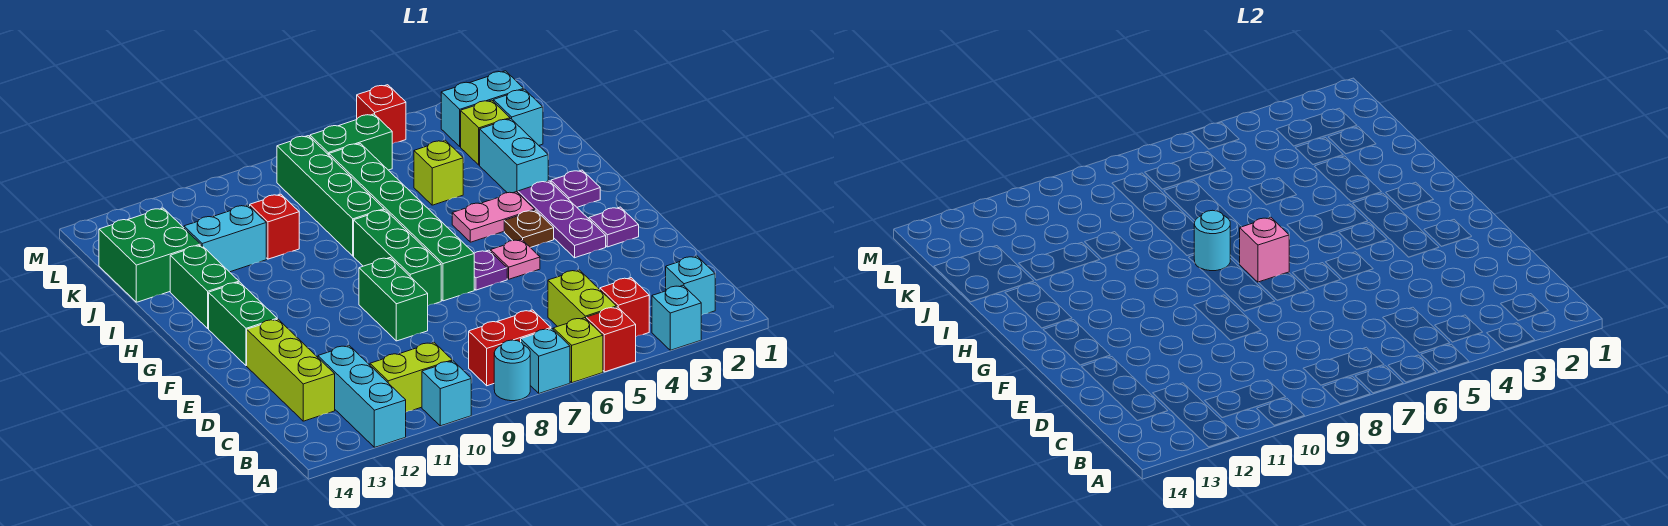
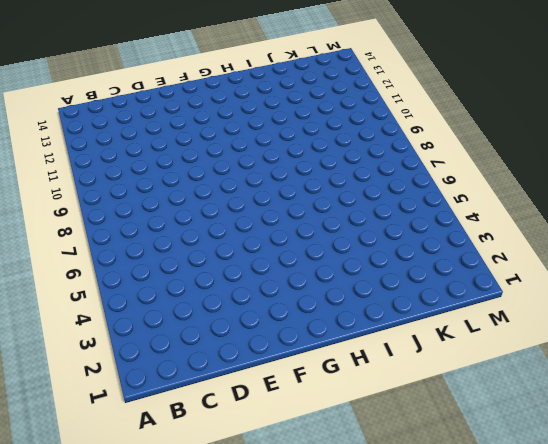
none -> cyan brick A3 level 1
none -> red brick A5 level 1
none -> lime brick A6 level 1
none -> cyan brick A7 level 1

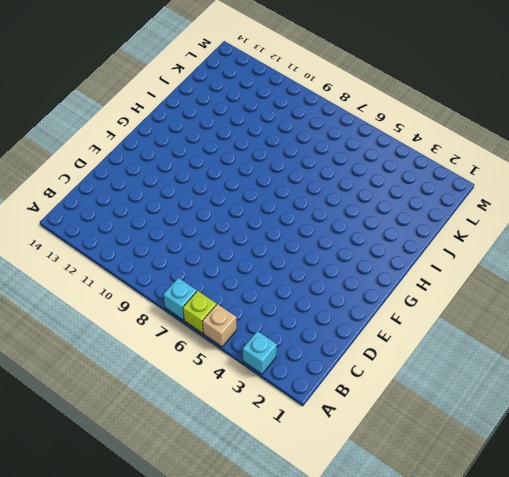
tan brick A5 level 1 -> red brick A5 level 1
none -> cyan round brick A8 level 1
none -> cyan brick A10 level 1
none -> cyan brick A12:C12 level 1
none -> cyan brick B2 level 1

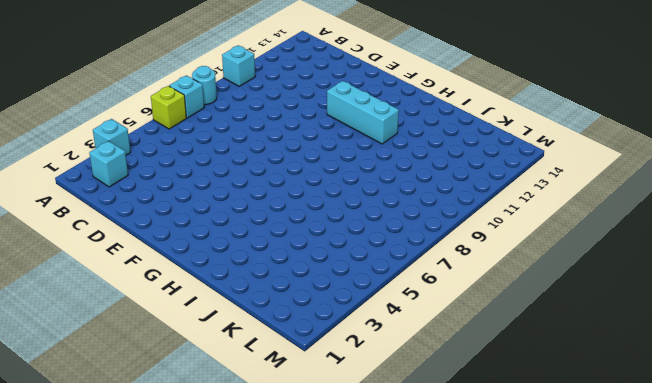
cyan brick F11:H11 level 1 -> cyan brick A12:C12 level 1
none -> red brick A5 level 1
none -> red brick B4 level 1
none -> lime brick B5:C5 level 1
none -> red brick B7:B8 level 1

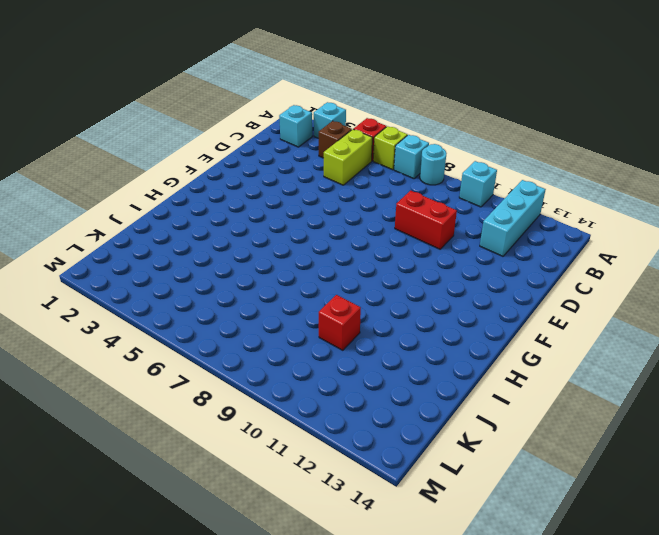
brown brick B4 level 1 -> red brick B4 level 1
red brick D9:D10 level 1 -> red brick B7:B8 level 1
none -> lime brick B10:B11 level 1
none -> lime brick C13:E13 level 1
none -> green brick E9:F9 level 1
none -> purple plate F2 level 1

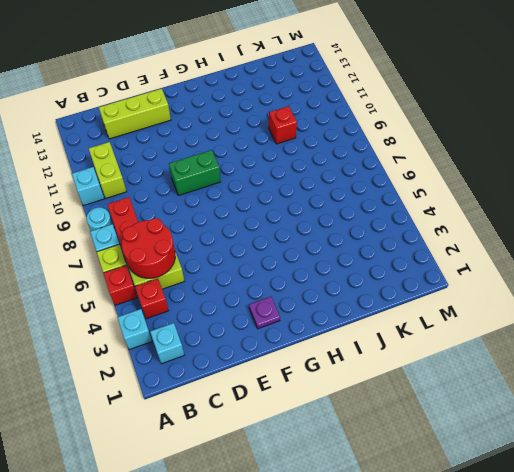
red round brick B5:C6 level 2 -> none
none -> cyan brick A12:C12 level 1
none -> purple plate F3:H3 level 1
none -> pink plate F5 level 1
none -> purple plate F6 level 1

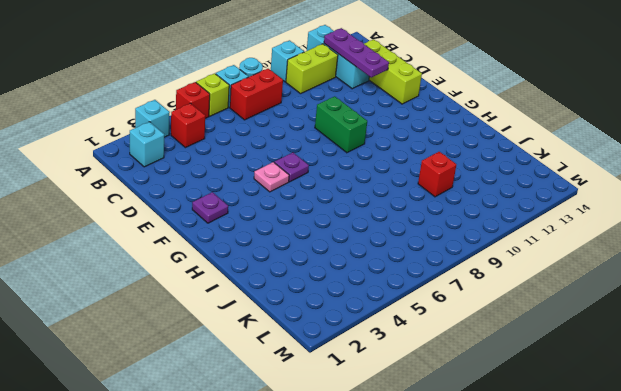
purple plate B12:D12 level 2 -> purple plate F3:H3 level 1
none -> lime brick B5:C5 level 1
none -> green brick F7:K7 level 1
none -> green brick F8:H8 level 1
none -> green brick F13:G13 level 1

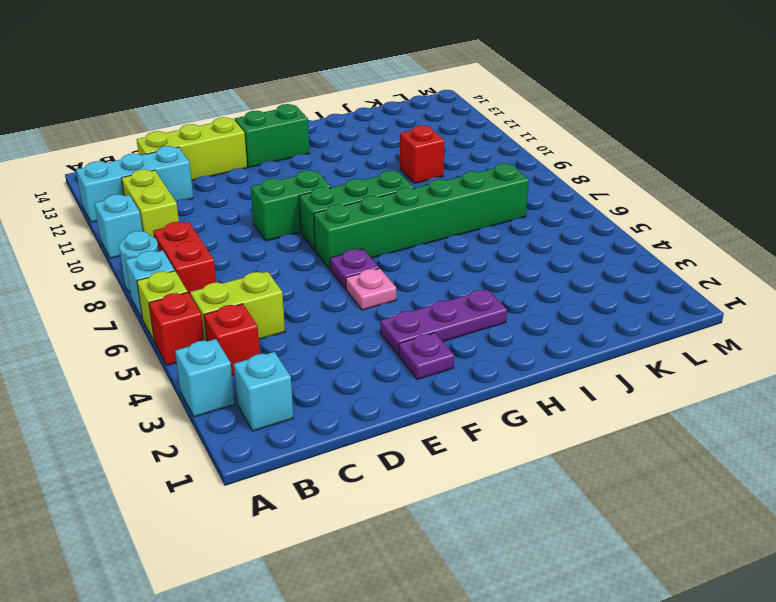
none -> brown plate G4 level 1
none -> purple plate H2 level 1
none -> pink plate H4:H5 level 1
none -> green brick H13:I13 level 1

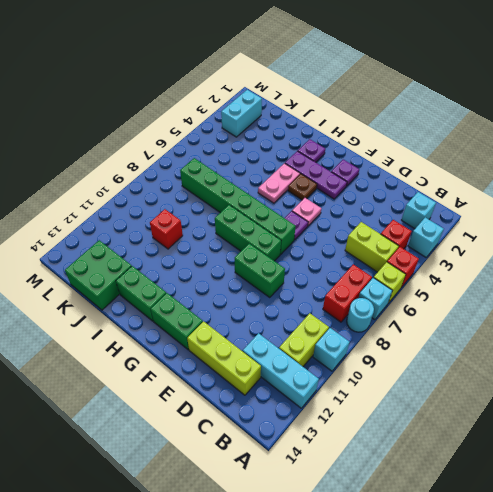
none -> cyan brick I3:J3 level 1
none -> green brick I8:L8 level 1
none -> lime brick J5 level 1
none -> cyan brick J11:J12 level 1

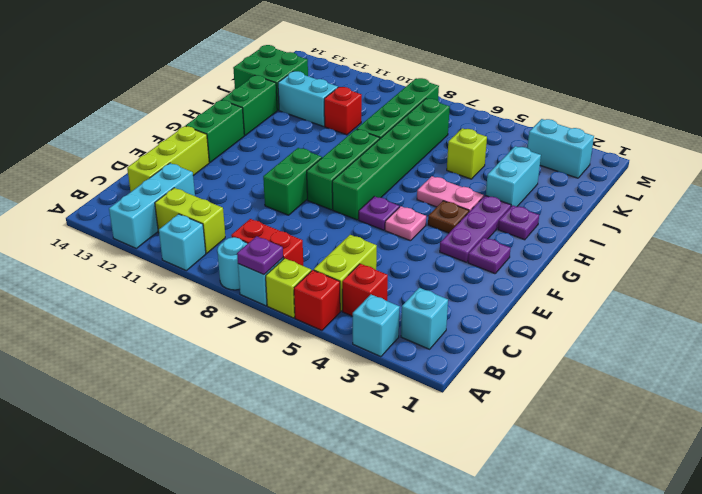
purple plate A7 level 2 -> none
none -> cyan brick K2 level 1
none -> lime brick K3 level 1
none -> green brick L6:L7 level 1
none -> red brick M5 level 1

